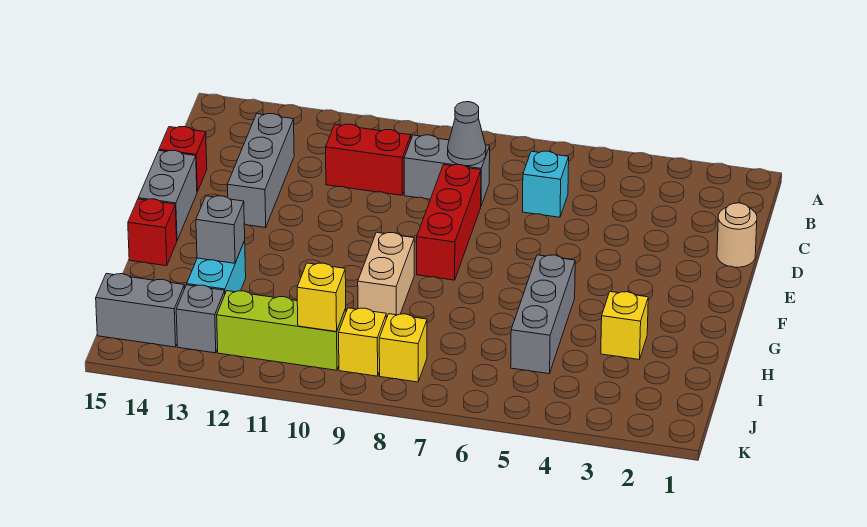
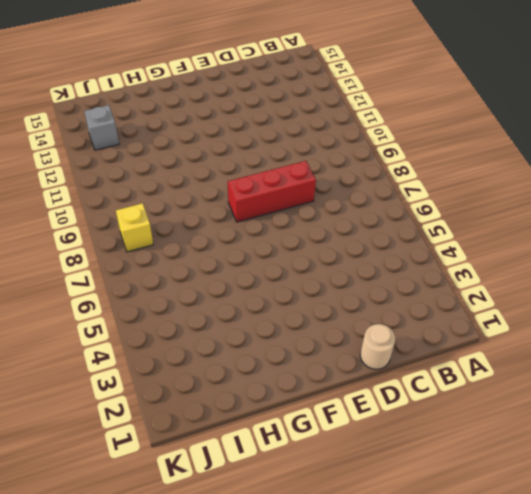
none -> cyan brick C6 level 1
none -> grey brick C8:C9 level 1
none -> red brick C10:C11 level 1

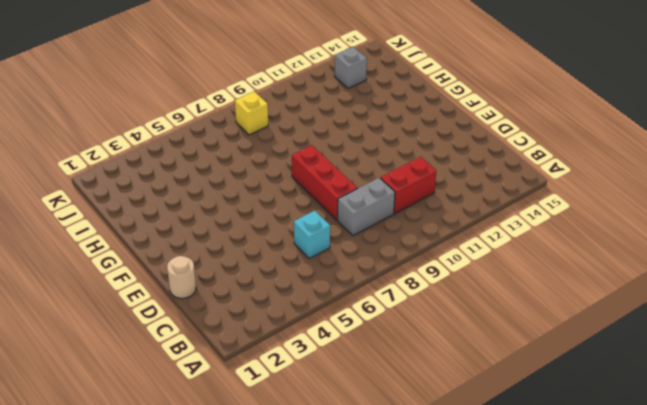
none -> grey brick C13:E13 level 1
none -> red brick D15 level 1
none -> grey brick E15:F15 level 1

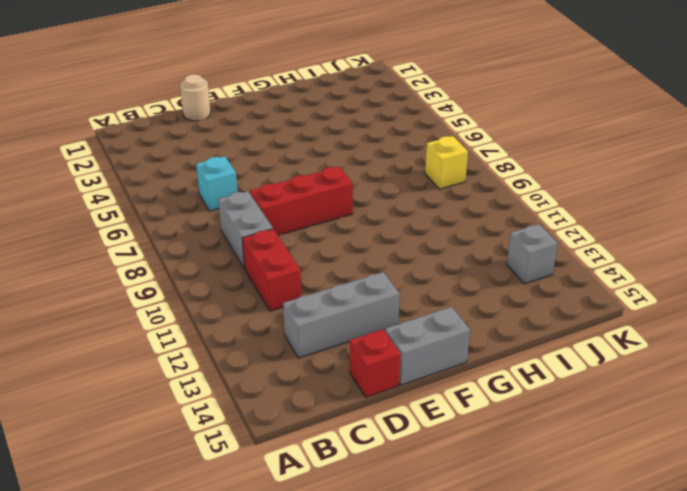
none -> grey brick G5:I5 level 1
none -> tan brick G9:H9 level 1
none -> red brick G15 level 1

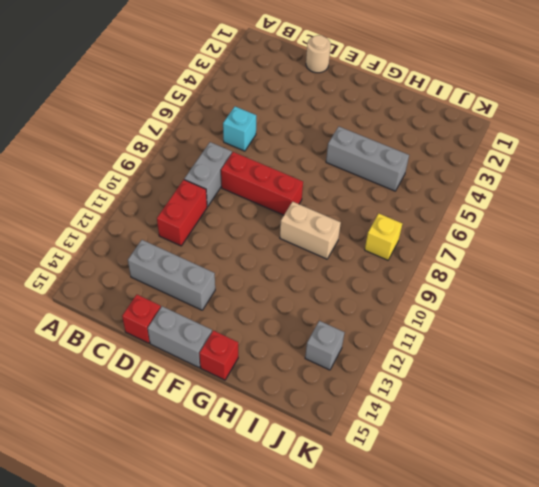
none -> yellow brick H3 level 1
none -> cyan brick H13:I13 level 1
none -> yellow brick J9 level 1

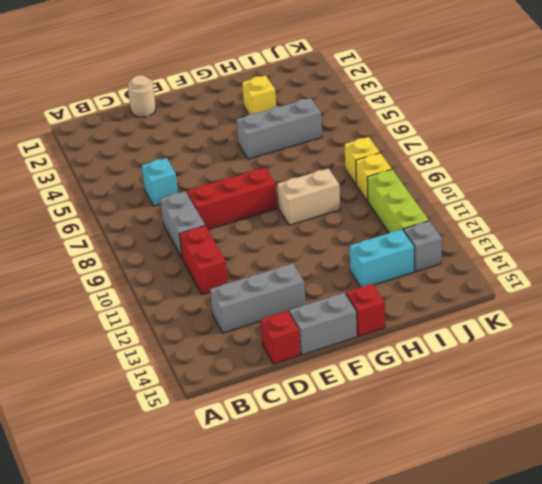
none -> grey brick J14:J15 level 1
none -> grey cone C8 level 2
none -> grey brick H13 level 2

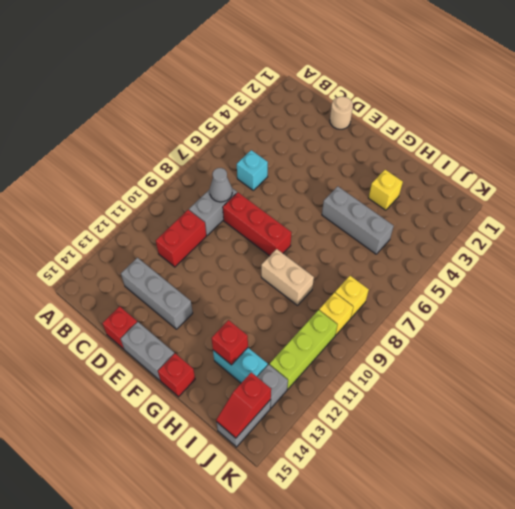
red brick H13 level 2 -> grey brick H13 level 2
red slope J14:J15 level 2 top 14 -> none
none -> yellow brick J10 level 2

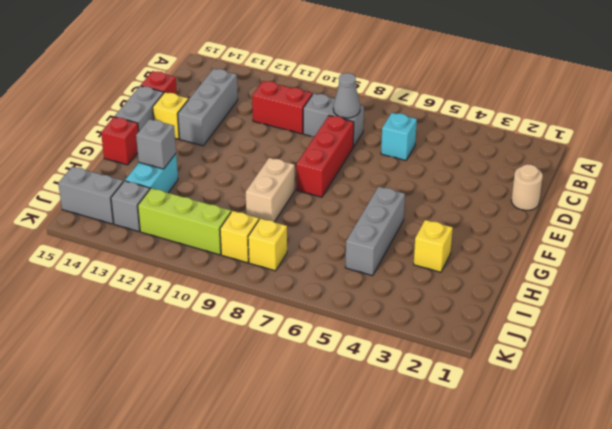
yellow brick E14 level 1 -> yellow brick J10 level 2

